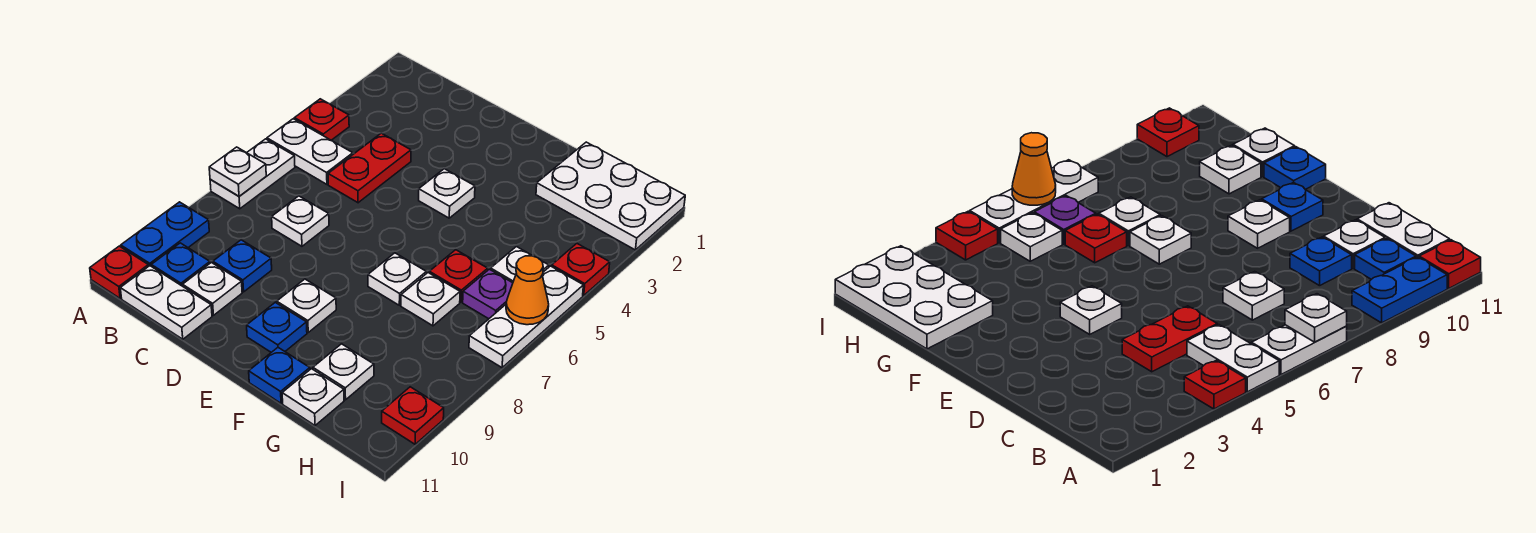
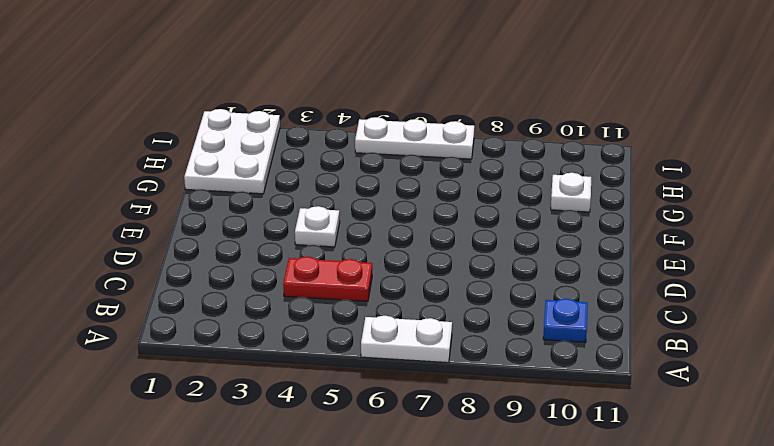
none -> red plate A4 level 1
none -> white plate A5:B5 level 1
none -> blue plate A9:A10 level 1

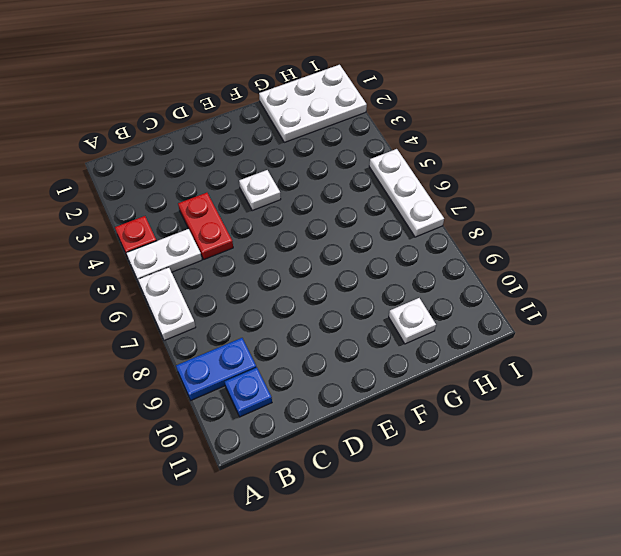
blue plate A9:B9 level 1 -> blue plate A9:A10 level 1
none -> red plate A11 level 1
none -> white plate B11:C11 level 1
none -> white plate C7 level 1

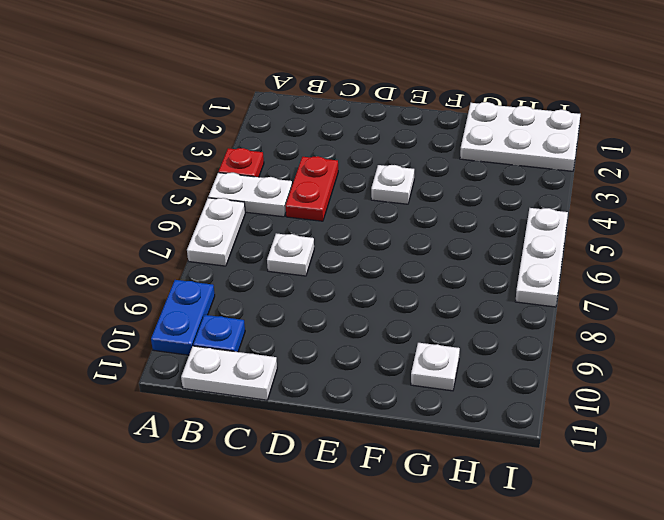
none -> red plate A11 level 1
none -> blue plate C9 level 1
none -> white plate C10 level 1

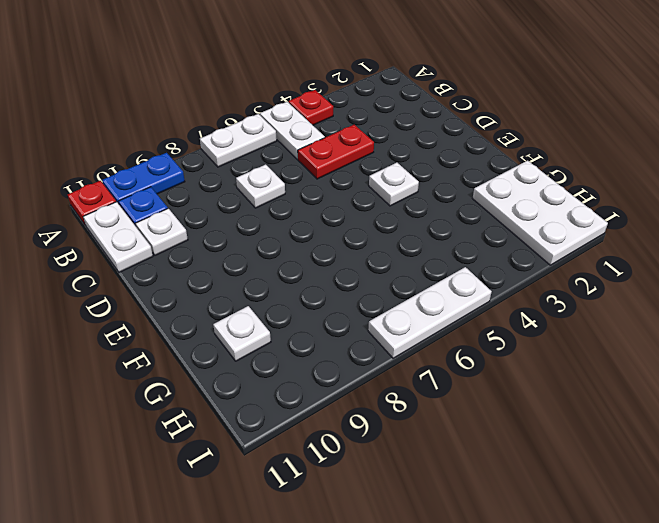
none -> blue plate C9 level 1
none -> white plate E9 level 1
none -> blue plate E10 level 1

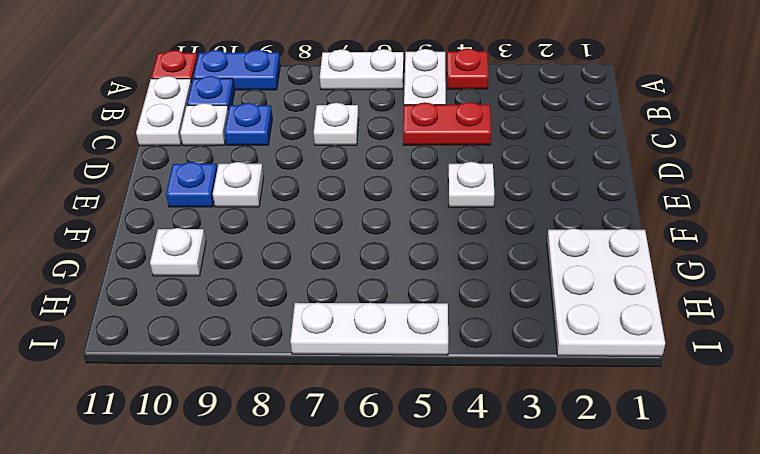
none -> white plate F7 level 1
none -> blue plate F11 level 1
none -> red plate G6 level 1

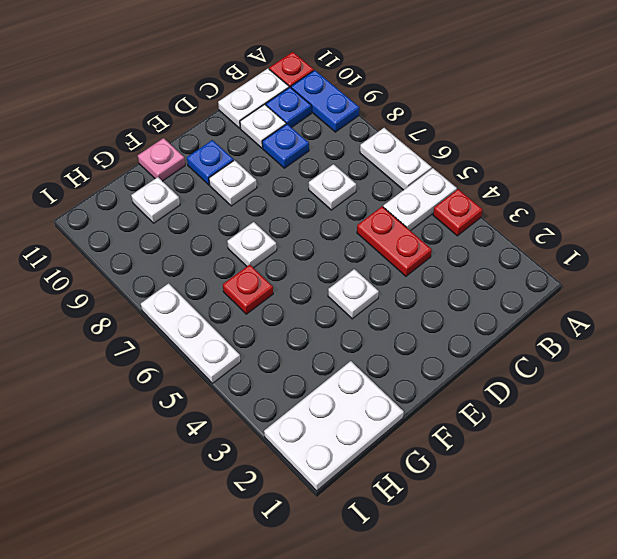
pink plate F11 level 1 -> blue plate F11 level 1
none -> white plate G7 level 1
none -> white plate G11 level 1
none -> white plate H5 level 1

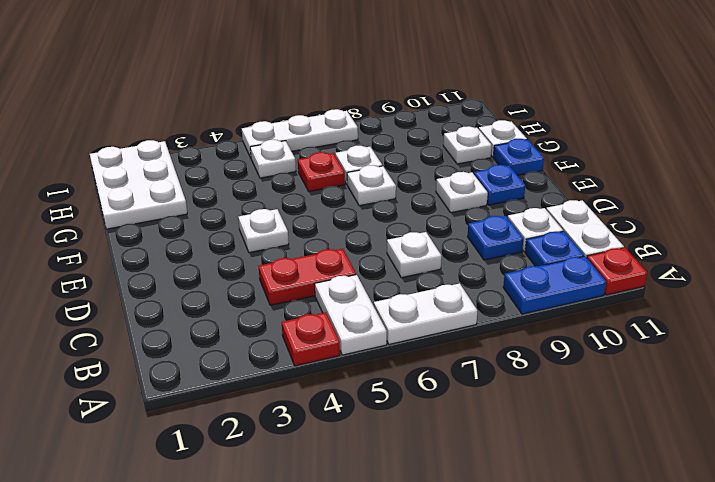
none -> purple plate H6 level 1
none -> red plate I4 level 1
none -> red plate I10 level 1

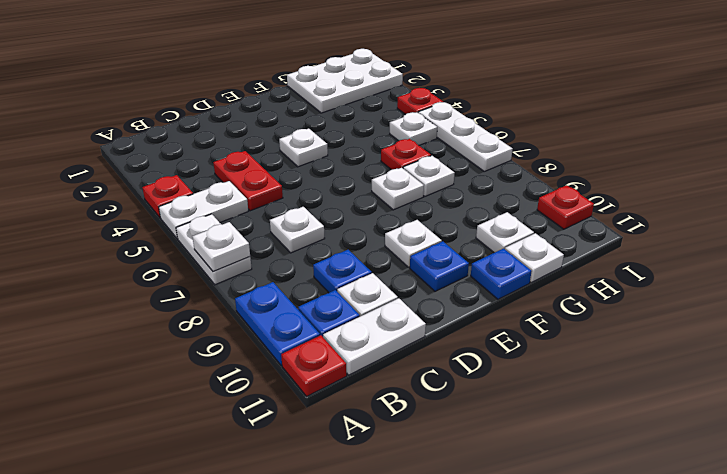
none -> purple plate H6 level 1
none -> orange cone I6 level 2

